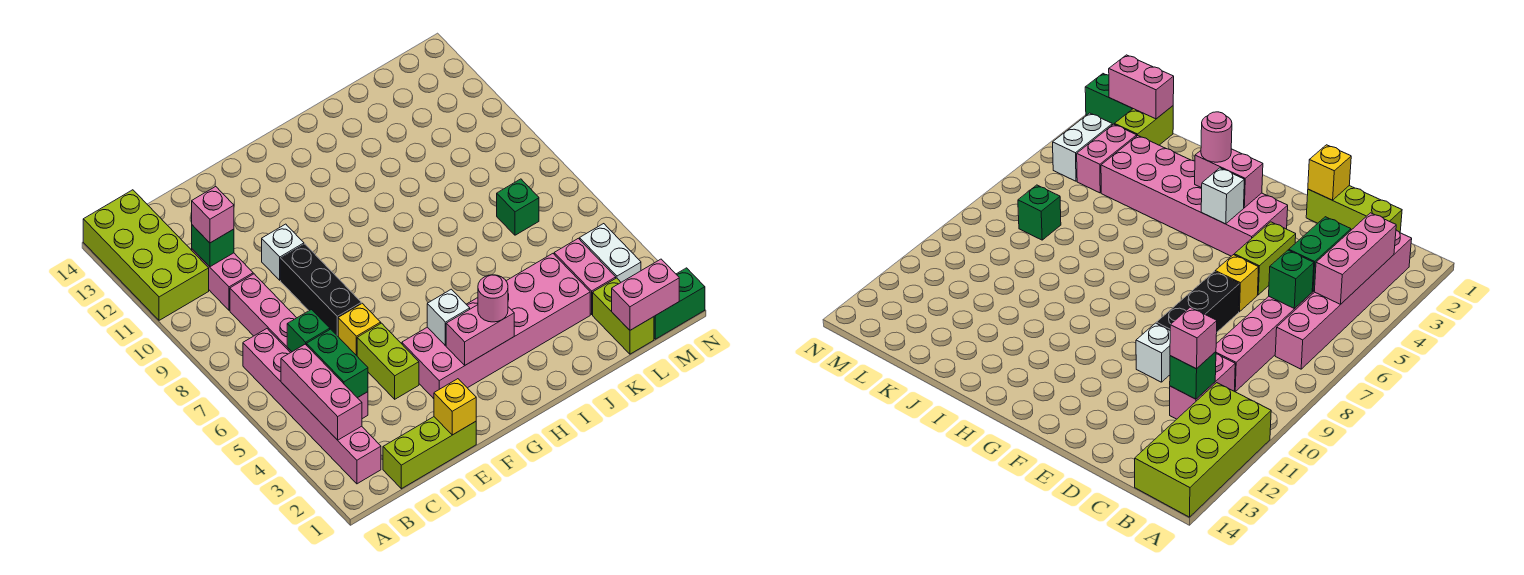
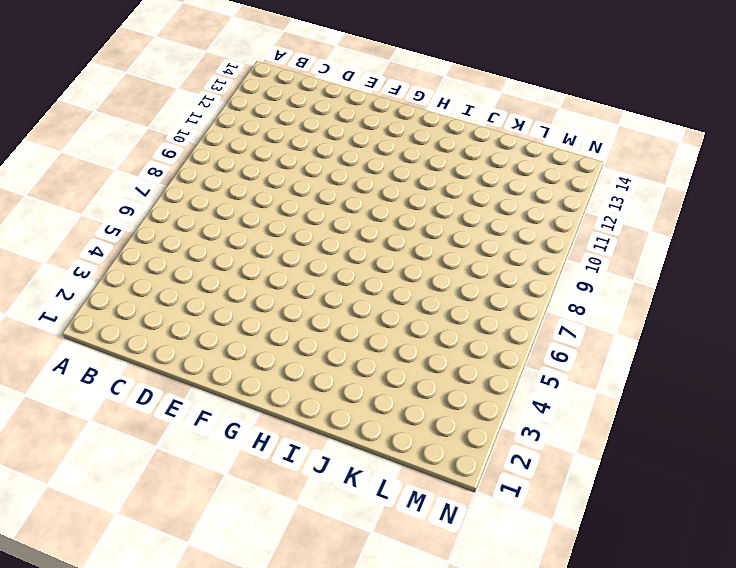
none -> lime brick A11:B14 level 1
none -> pink brick B2:B7 level 1
none -> lime brick C1:E1 level 1

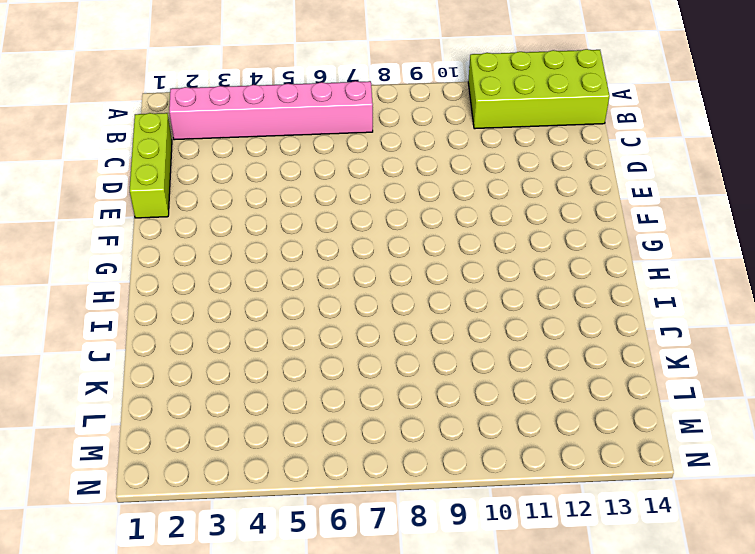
none -> pink brick C4:C9 level 1
none -> pink brick C10:C11 level 1
none -> lime brick E4:E5 level 1

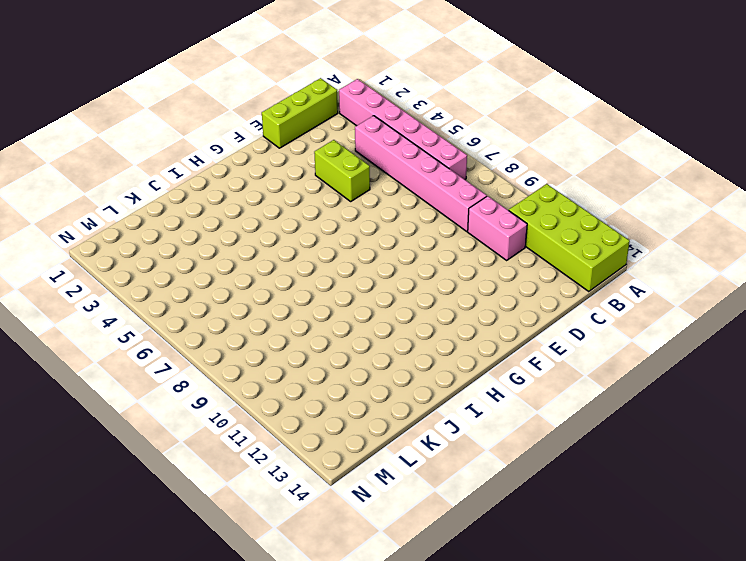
none -> yellow brick E6 level 1
none -> black brick E7:E9 level 1
none -> white brick E10 level 1

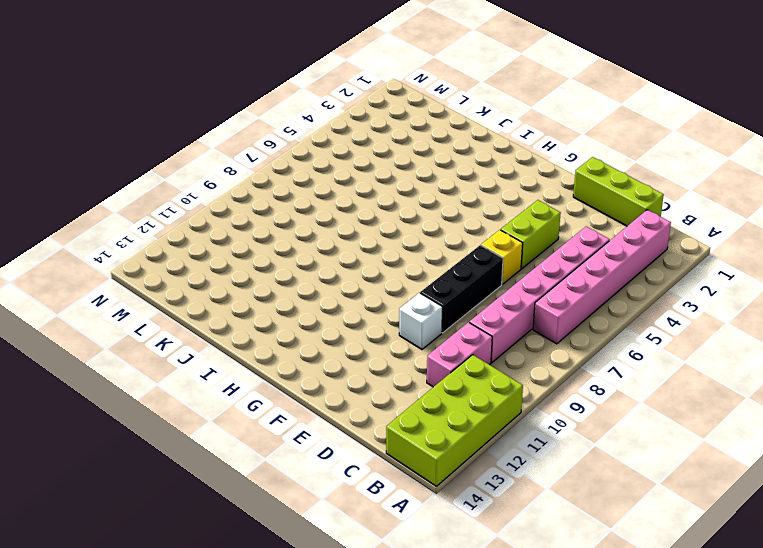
none -> pink brick F3:K4 level 1
none -> lime brick L1:L2 level 1
none -> pink brick L3:L4 level 1

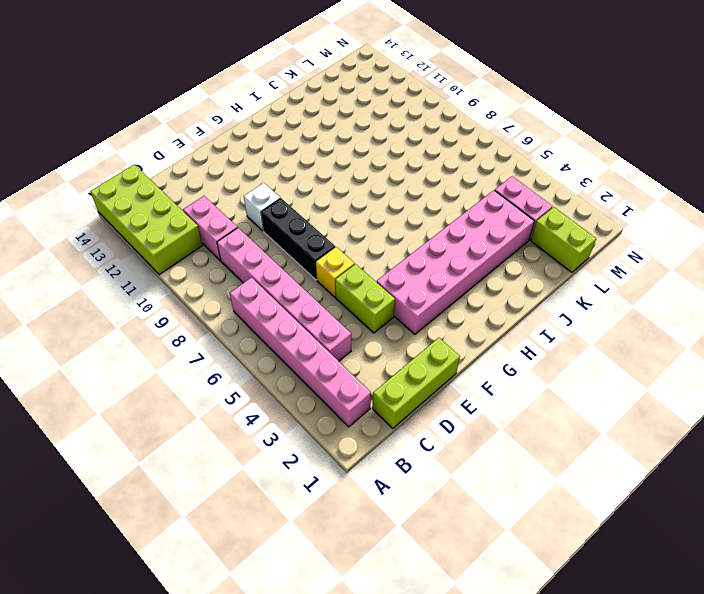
none -> green brick L7 level 1
none -> green brick M1:N1 level 1
none -> white brick M3:M4 level 1

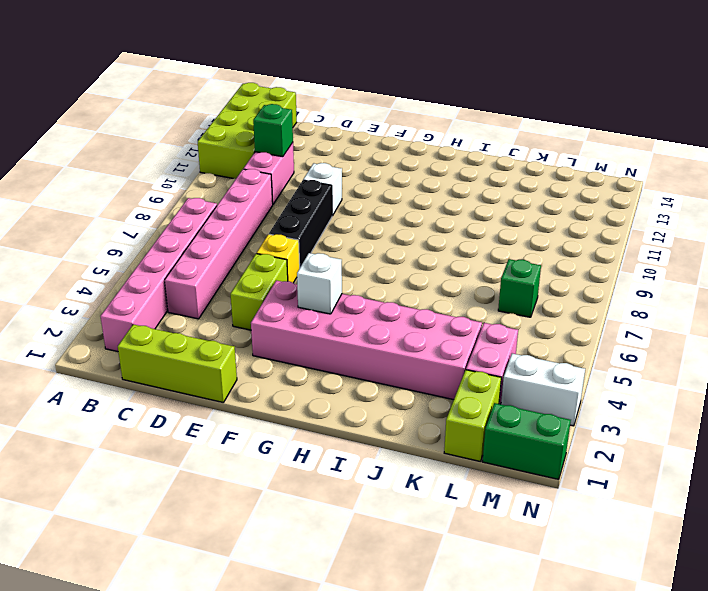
white brick M3:N3 level 1 -> white brick M3:M4 level 1
none -> pink brick B3:B5 level 2
none -> green brick C4:C5 level 2
none -> green brick C6 level 2

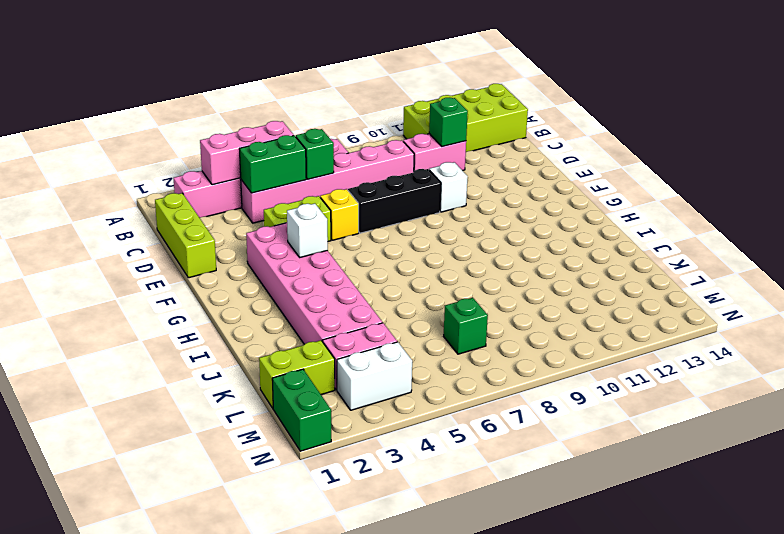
none -> yellow brick E1 level 2
none -> pink brick G3:H3 level 2
none -> pink brick L1:M1 level 2

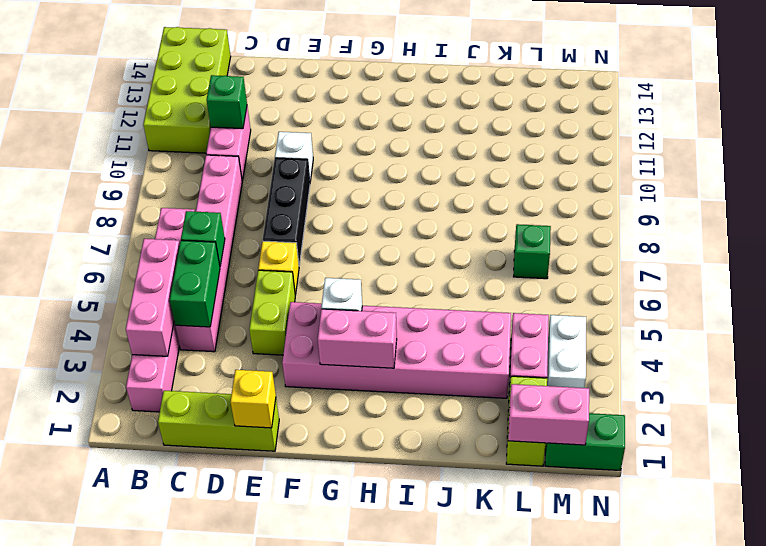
none -> pink brick C11 level 3
none -> pink round brick H3 level 3

